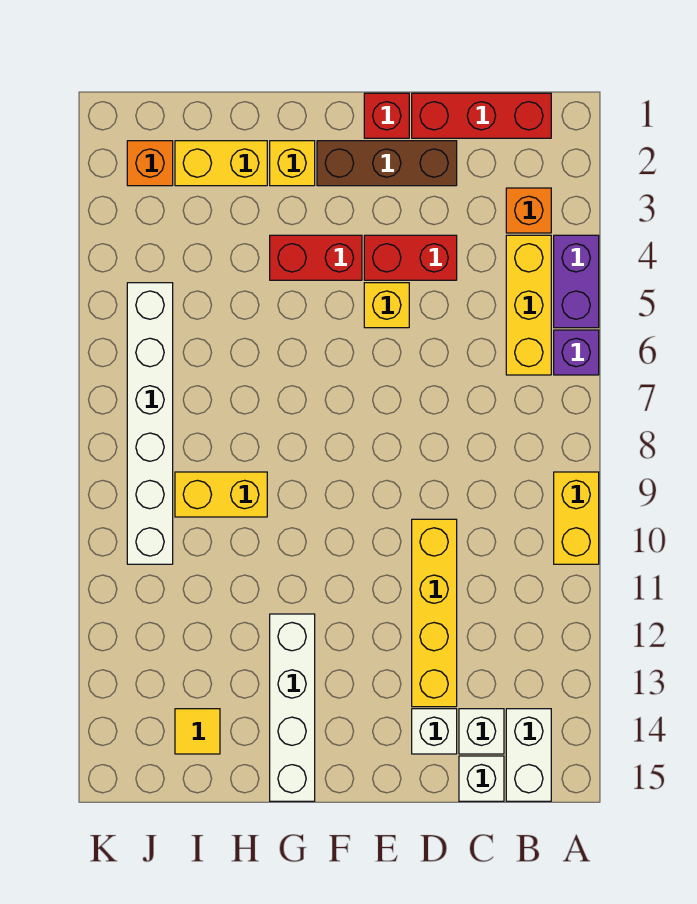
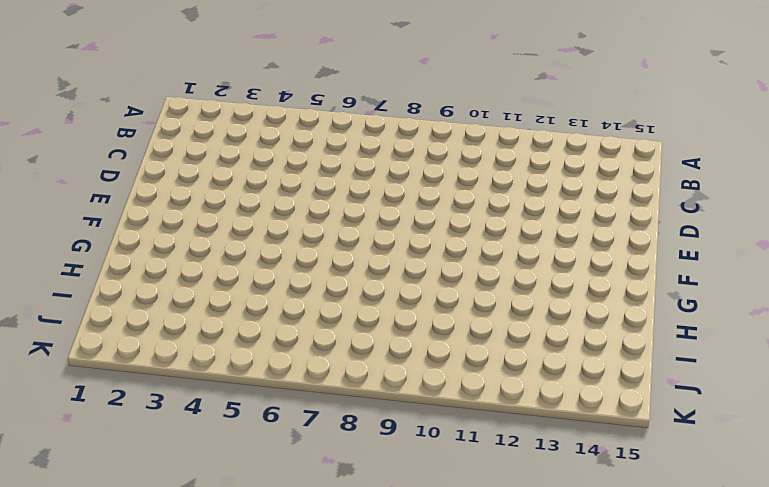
none -> purple brick A4:A5 level 1
none -> purple brick A6 level 1
none -> yellow brick A9:A10 level 1

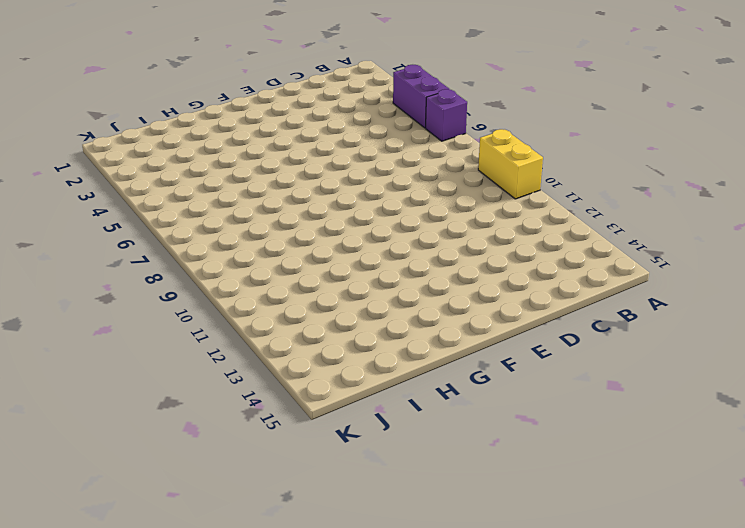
none -> red brick B1:D1 level 1
none -> orange brick B3 level 1
none -> yellow brick B4:B6 level 1

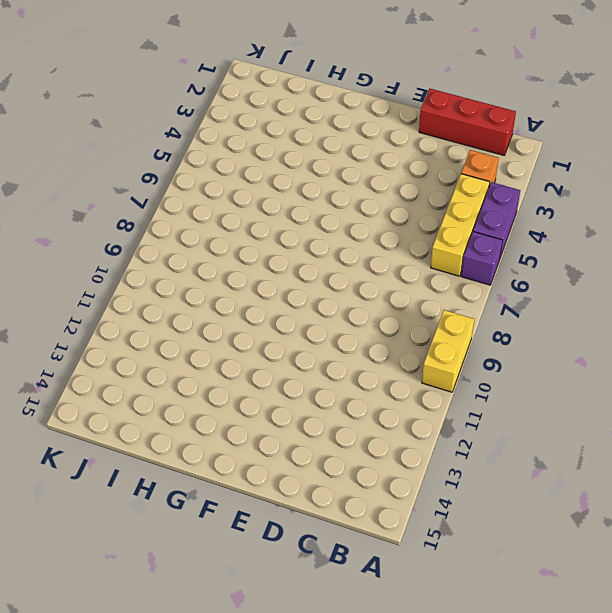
none -> white brick B14:B15 level 1
none -> white brick C14 level 1
none -> white brick C15 level 1

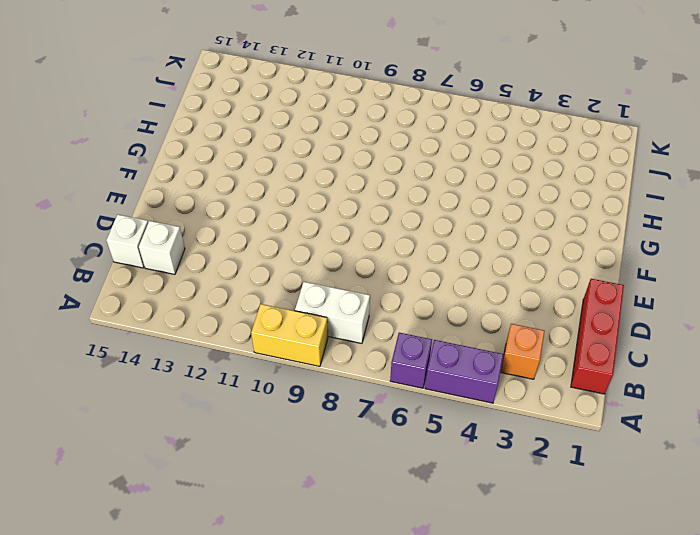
white brick B8:B9 level 1 -> white brick B14:B15 level 1
none -> yellow brick B4:B6 level 1
none -> brown brick D2:F2 level 1
none -> red brick D4:E4 level 1

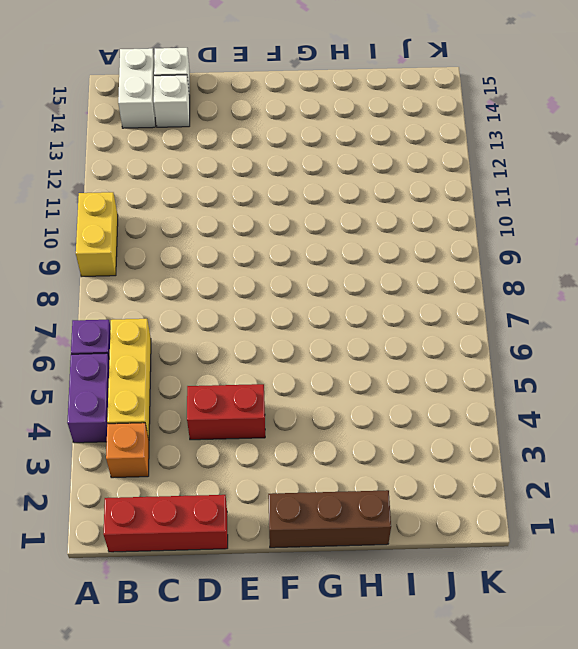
brown brick F1:H1 level 1 -> brown brick D2:F2 level 1
none -> yellow brick D10:D13 level 1
none -> white brick D14 level 1
none -> red brick E1 level 1

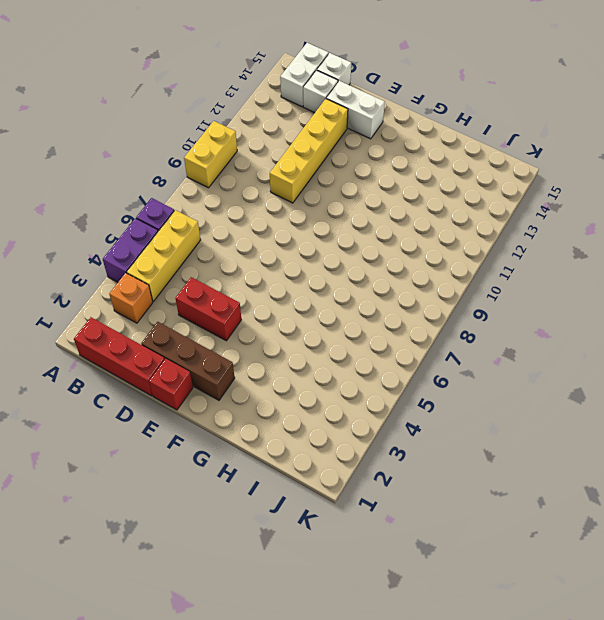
white brick D14:E14 level 1 -> white brick D14 level 1
none -> yellow brick E5 level 1
none -> red brick F4:G4 level 1
none -> yellow brick G2 level 1

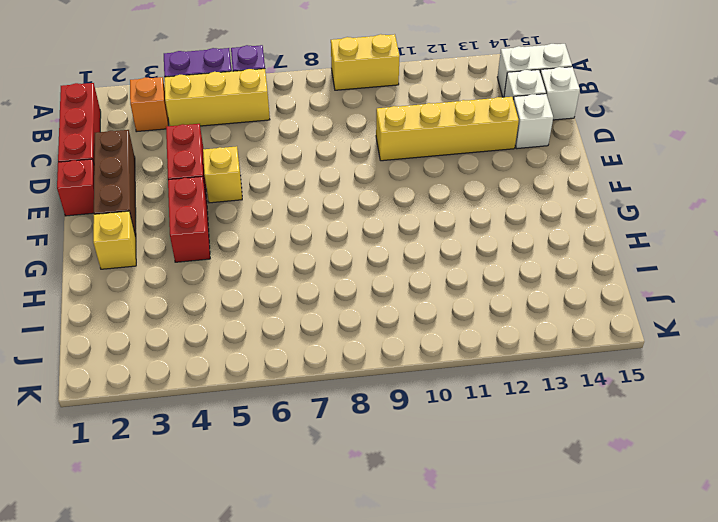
none -> white brick G12:G15 level 1
none -> yellow brick H2:I2 level 1
none -> yellow brick H9:I9 level 1

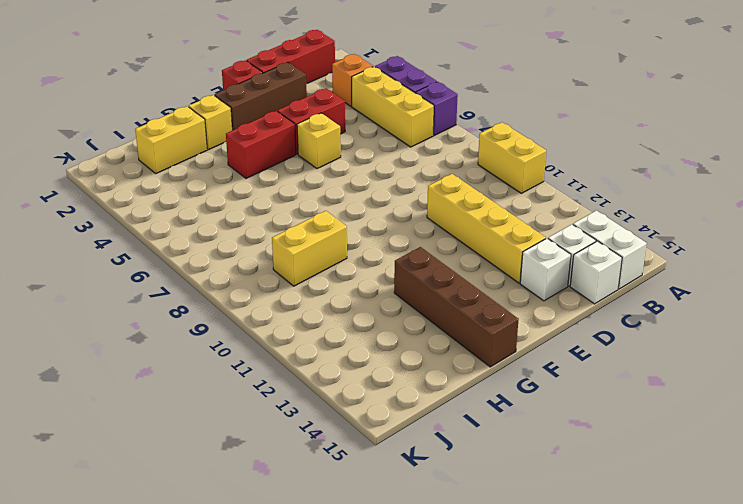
brown brick G12:G15 level 1 -> white brick G12:G15 level 1
none -> yellow tile I14 level 1
none -> orange brick J2 level 1
none -> white brick J5:J10 level 1

